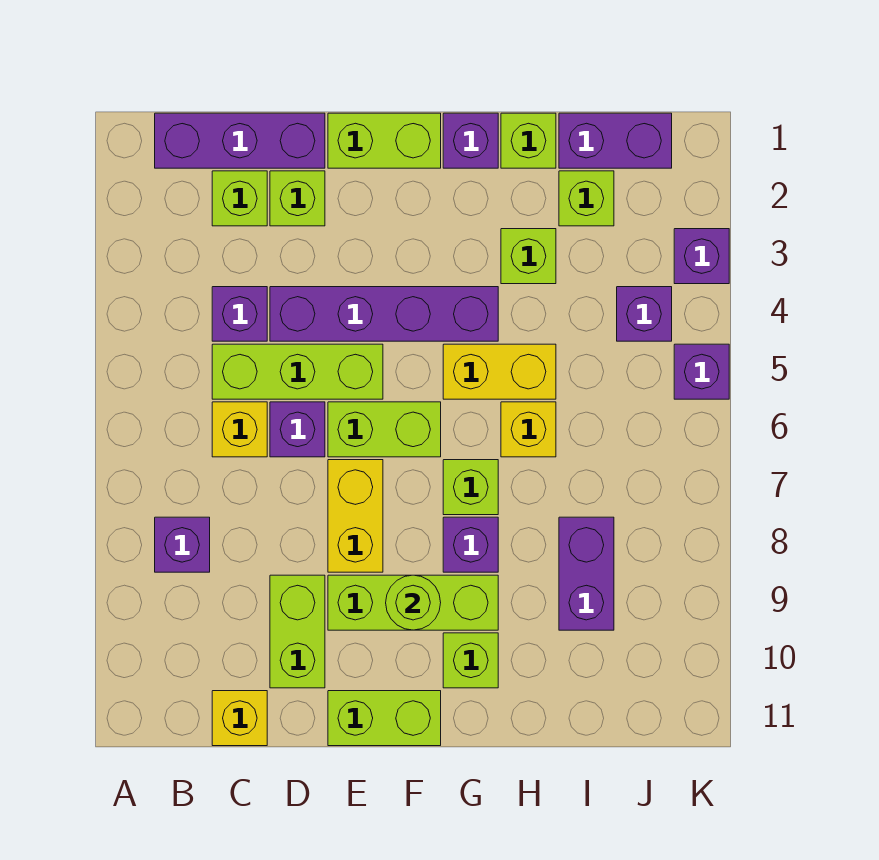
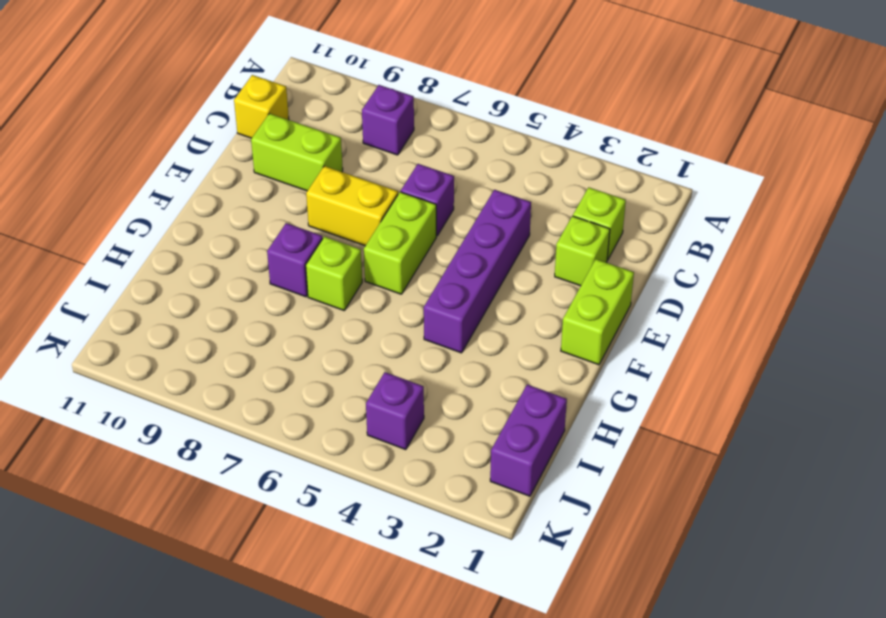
none -> purple brick B1:D1 level 1
none -> purple brick C4 level 1
none -> lime brick C5:E5 level 1
none -> yellow brick C6 level 1

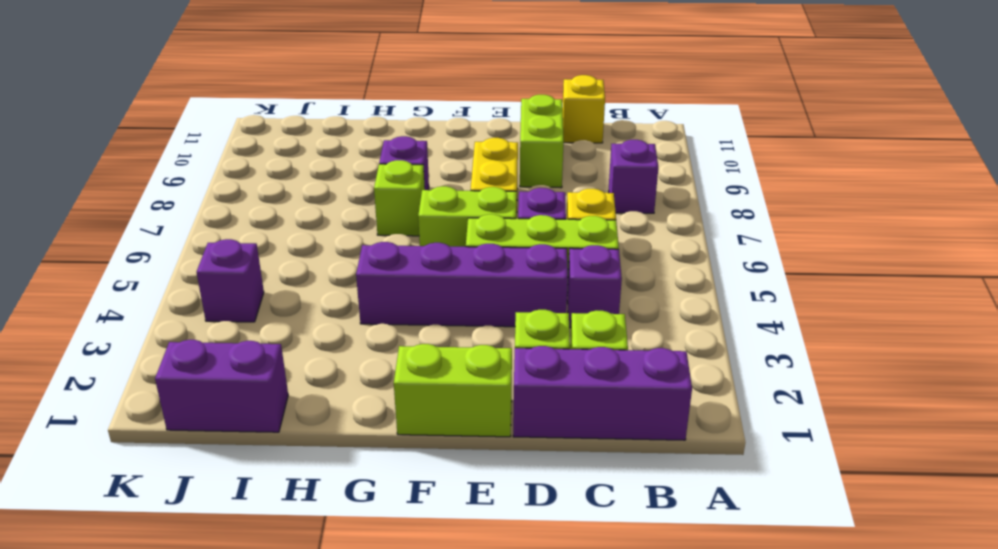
none -> lime brick E9:G9 level 1
none -> lime brick E11:F11 level 1
none -> purple brick G1 level 1
none -> yellow brick G5:H5 level 1

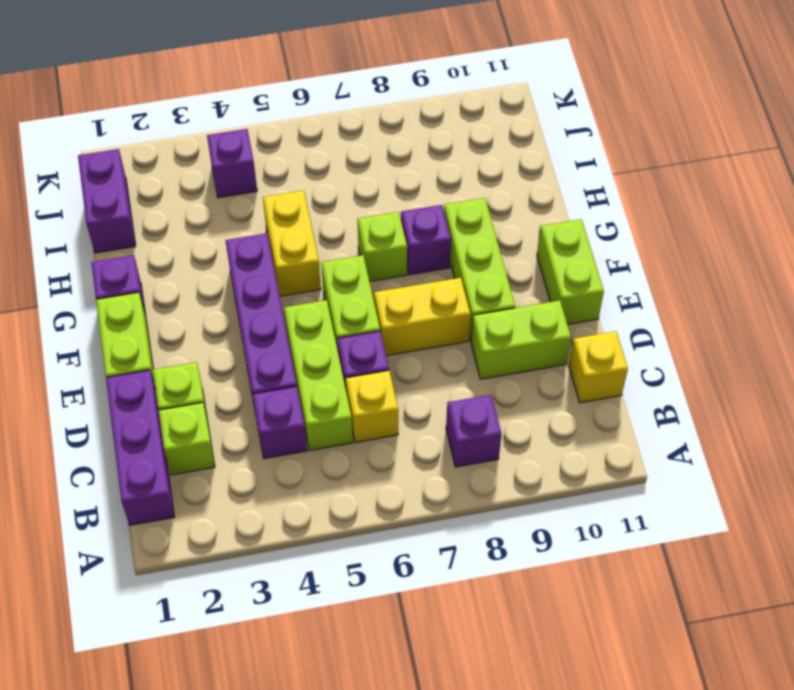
none -> lime brick G10 level 1
none -> lime brick H1 level 1
none -> lime brick H3 level 1
none -> yellow brick H6 level 1

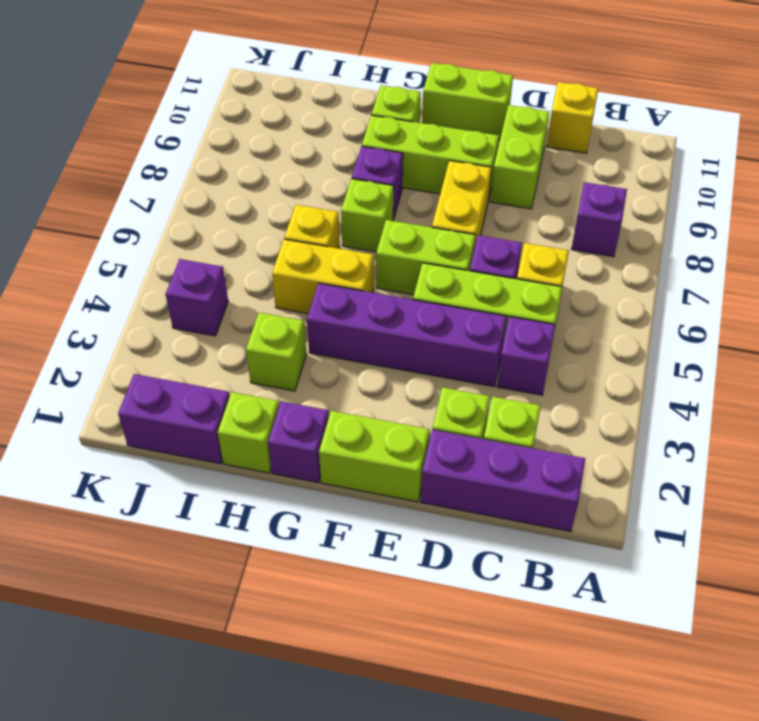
none -> lime brick I2 level 1
none -> purple brick I8:I9 level 1
none -> purple brick K3 level 1
none -> purple brick K5 level 1

